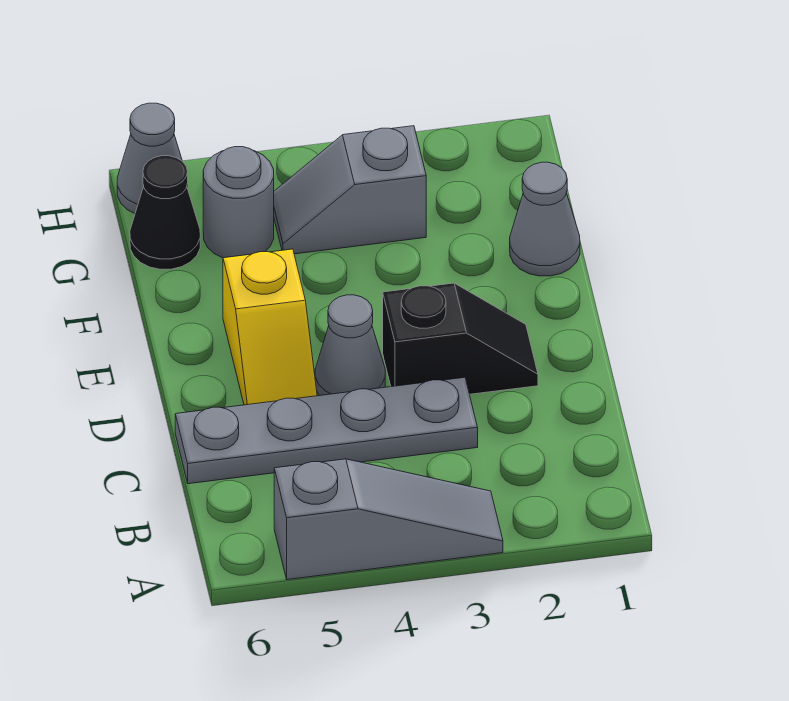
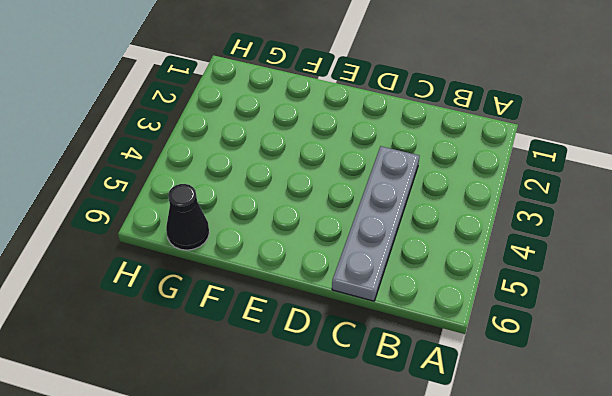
none -> grey slope A3:A5 level 1 top 5
none -> black slope D2:D3 level 1 top 3

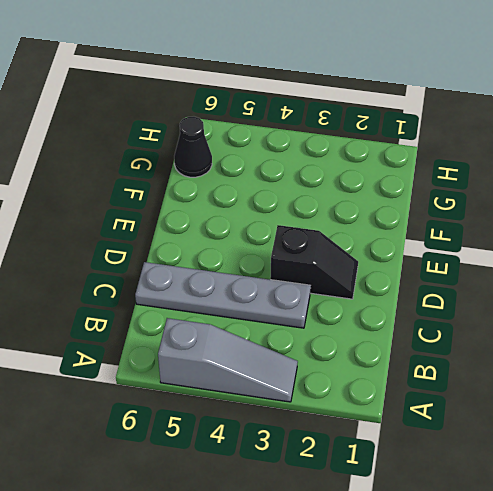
none -> grey cone D4 level 1
none -> yellow slope D5:E5 level 1 top E

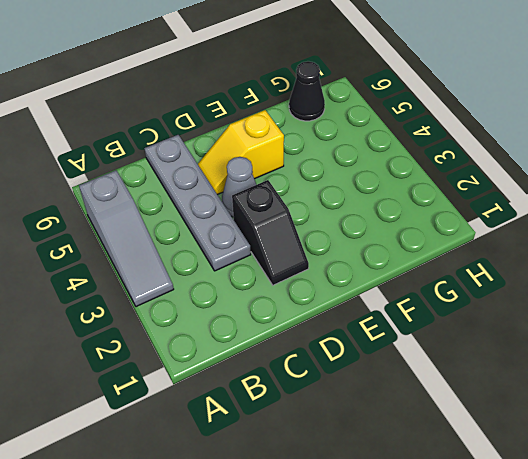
none -> grey cone F1 level 1
none -> grey slope G3:G4 level 1 top 3

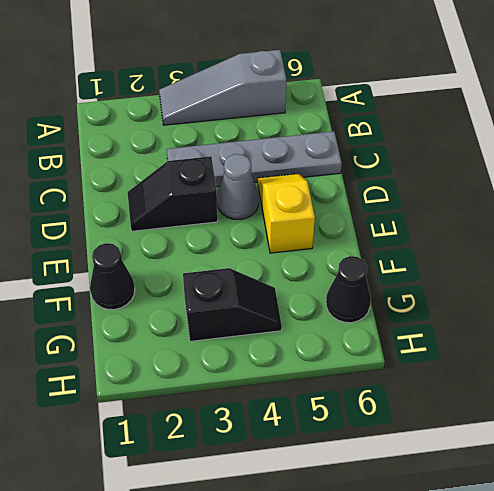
black cone F1 level 1 -> grey cone F1 level 1
black slope G3:G4 level 1 top 3 -> grey slope G3:G4 level 1 top 3
none -> grey round brick G5 level 1
none -> grey cone H6 level 1

